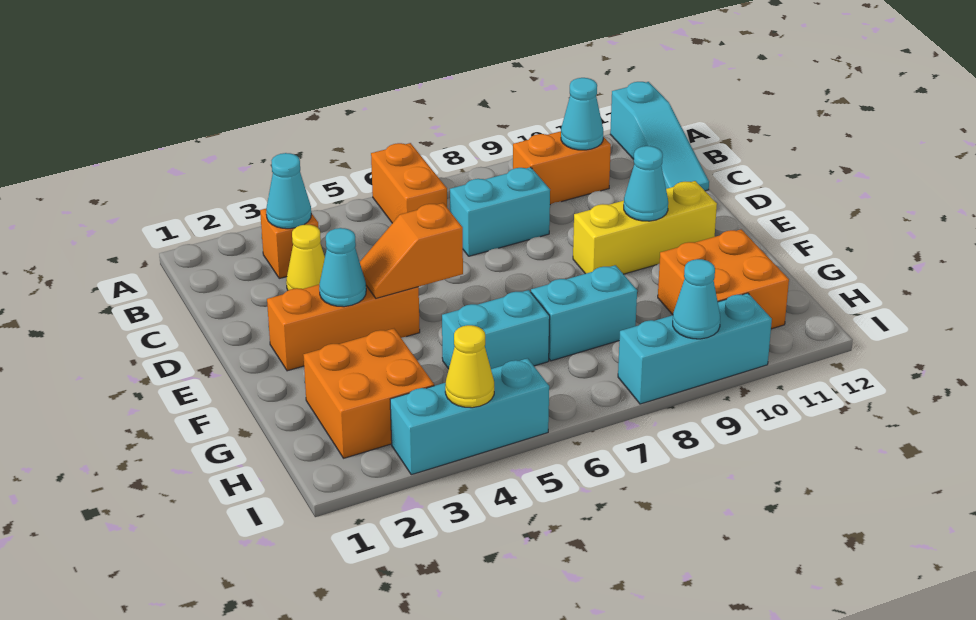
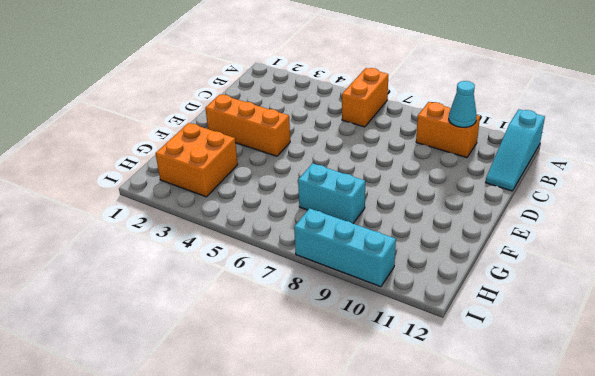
none -> orange brick B3 level 1
none -> yellow cone C3 level 1
none -> cyan brick C7:C8 level 1

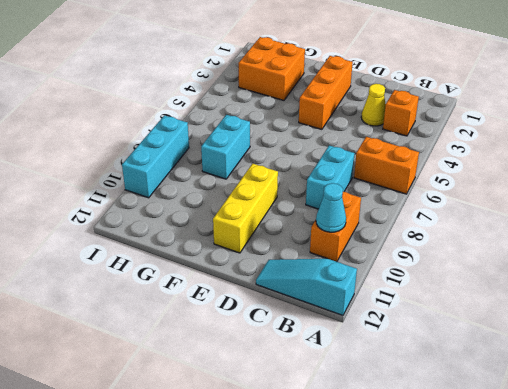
none -> cyan brick G5:G6 level 1
none -> orange brick G10:H11 level 1
none -> cyan brick I3:I5 level 1

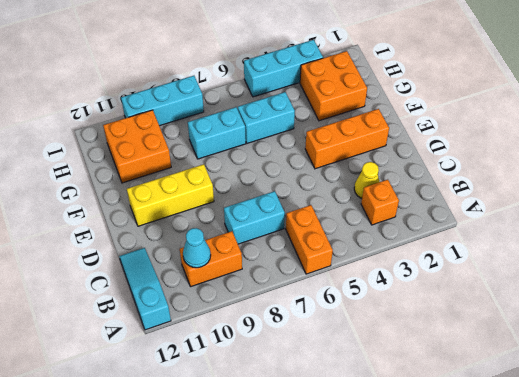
none -> cyan cone B3 level 2
none -> cyan cone E3 level 2
none -> orange slope E4:E5 level 2 top 5

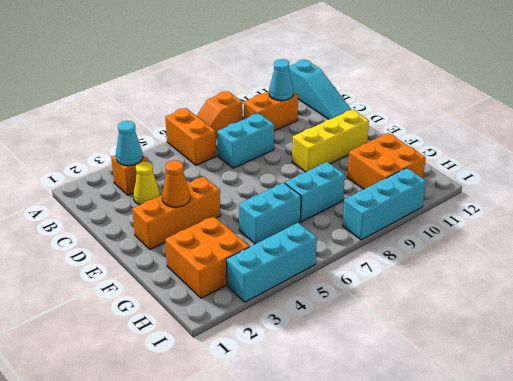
orange slope A7:A8 level 1 top 8 -> orange slope E4:E5 level 2 top 5
orange cone E3 level 2 -> cyan cone E3 level 2
none -> cyan cone E10 level 2
none -> yellow cone I4 level 2
none -> cyan cone I9 level 2

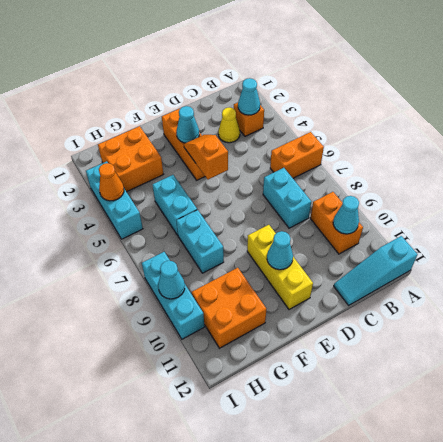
orange cone I4 level 2 -> yellow cone I4 level 2

